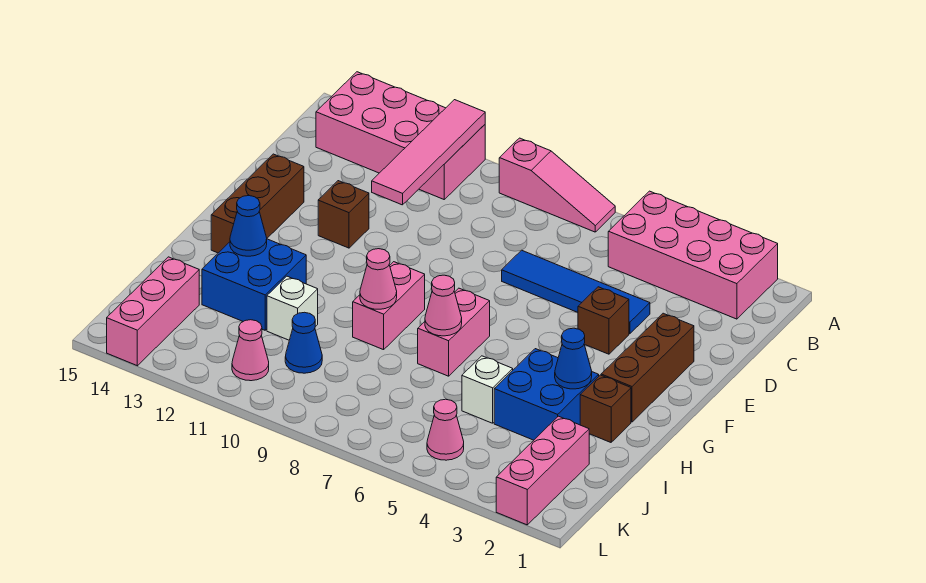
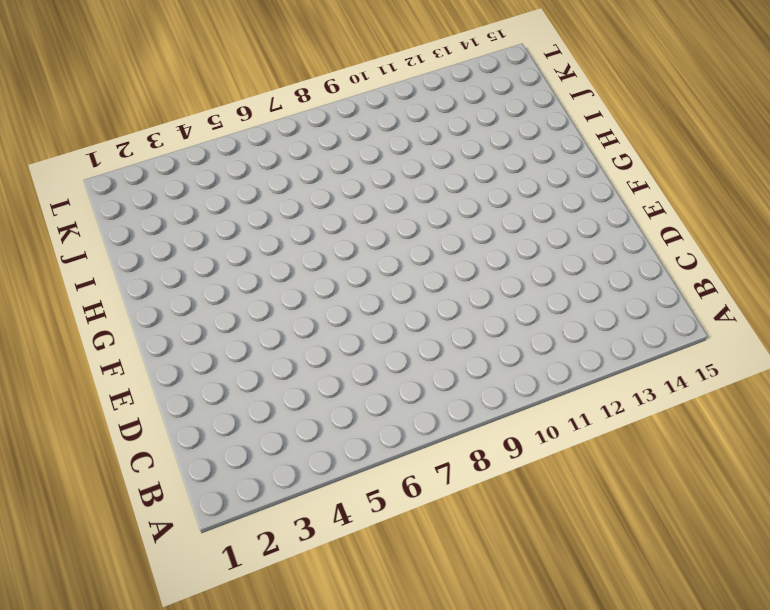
none -> pink brick A2:B5 level 1
none -> pink slope A7:A9 level 1 top 9
none -> pink brick A11:B14 level 1

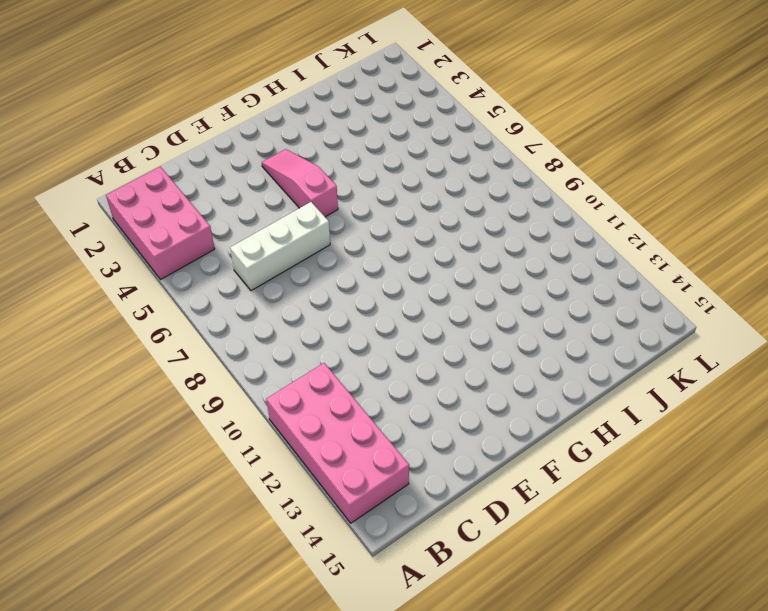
pink brick A2:B4 level 1 -> pink brick A2:B5 level 1
white brick C6:E6 level 1 -> blue tile D4:D7 level 1
pink slope F3:F5 level 1 top 5 -> pink slope A7:A9 level 1 top 9
none -> brown brick E2:G2 level 1
none -> brown brick E4 level 1
none -> brown brick E12 level 1

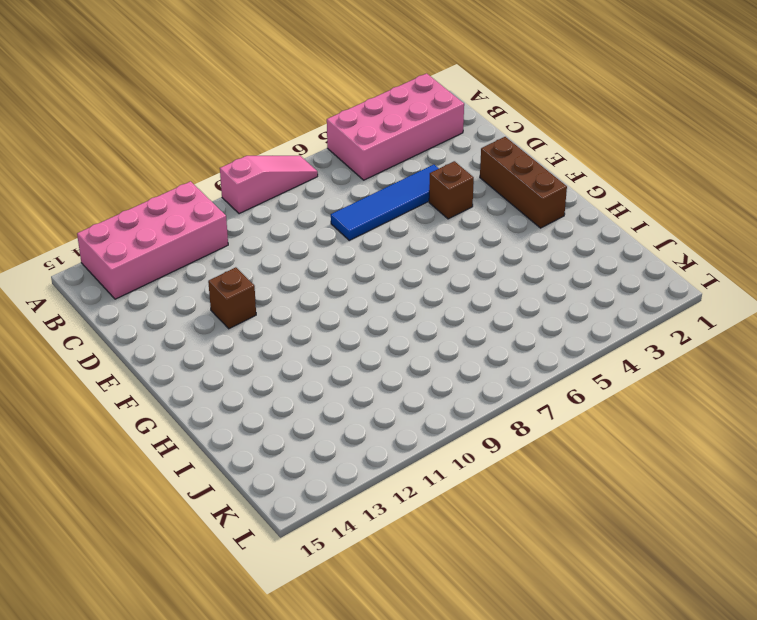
none -> brown brick E14:G14 level 1
none -> pink brick G7:H7 level 1
none -> pink brick G9:H9 level 1

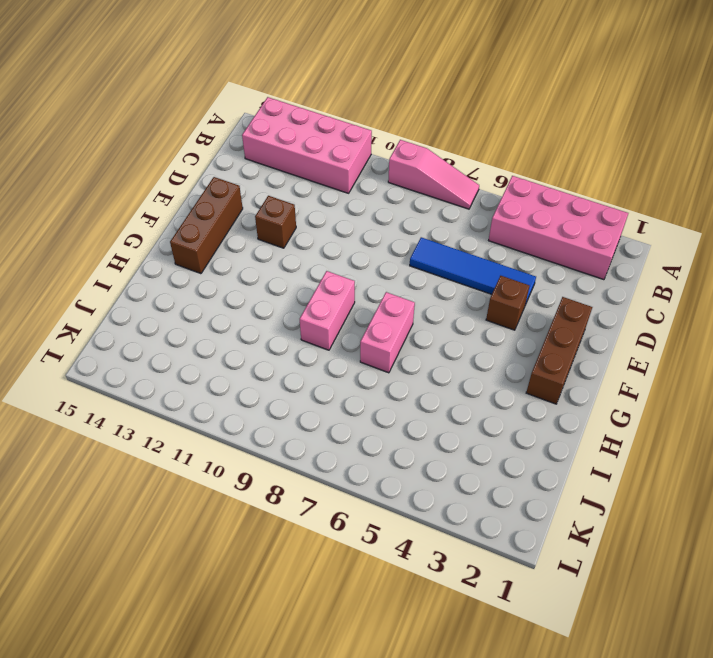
none -> brown brick H2 level 1
none -> blue brick H3:I4 level 1
none -> blue brick H12:I13 level 1

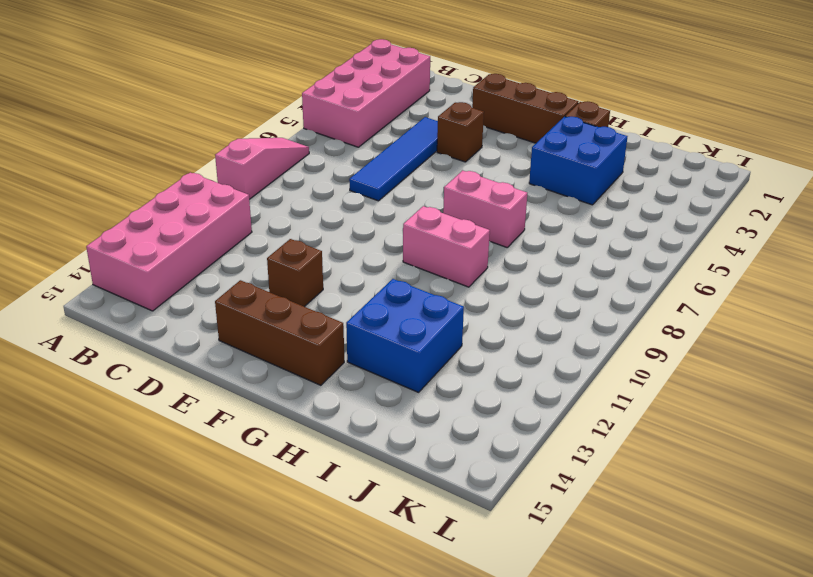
none -> white brick I5 level 1
none -> white brick I11 level 1
none -> pink brick J2:L2 level 1

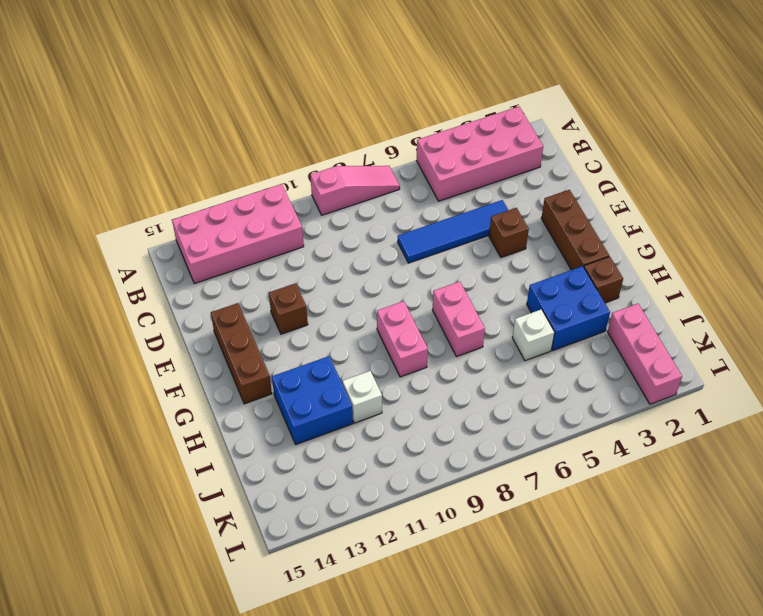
none -> blue cone J10 level 1
none -> pink brick J14:L14 level 1
none -> pink cone K5 level 1

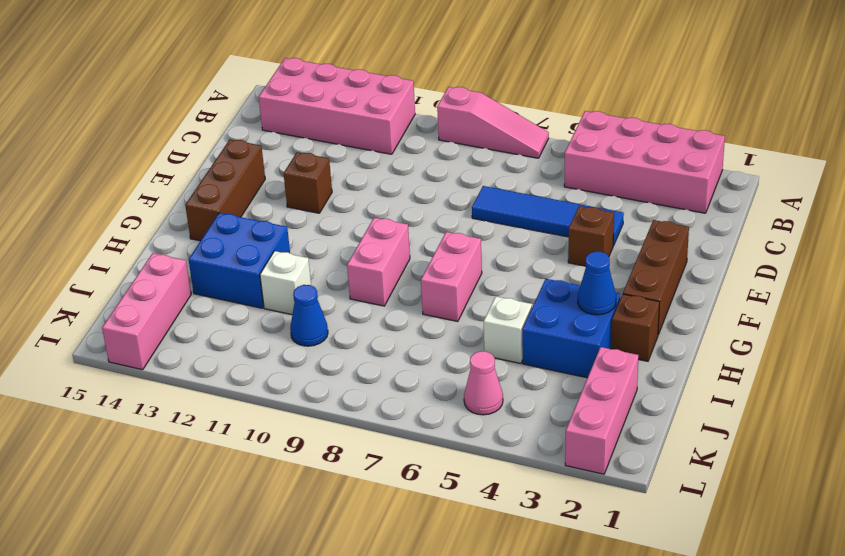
none -> pink cone K11 level 1
none -> pink tile A11:D11 level 2
none -> pink cone H7 level 2

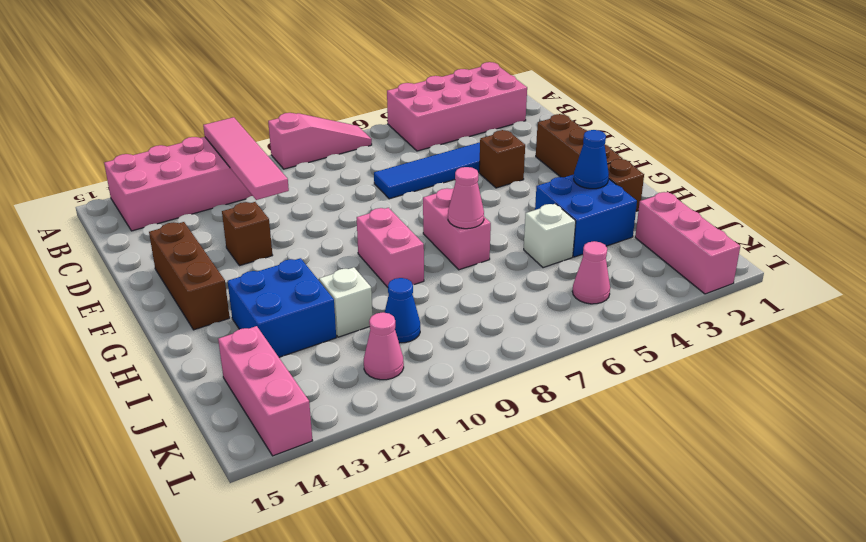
none -> pink cone H9 level 2
none -> blue cone H13 level 2

